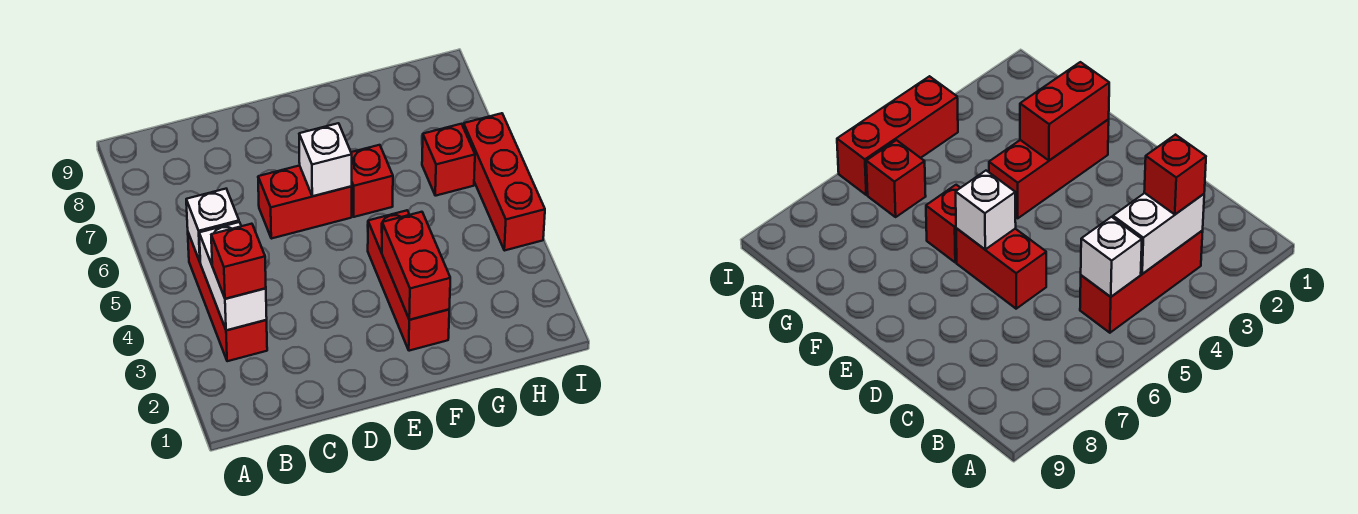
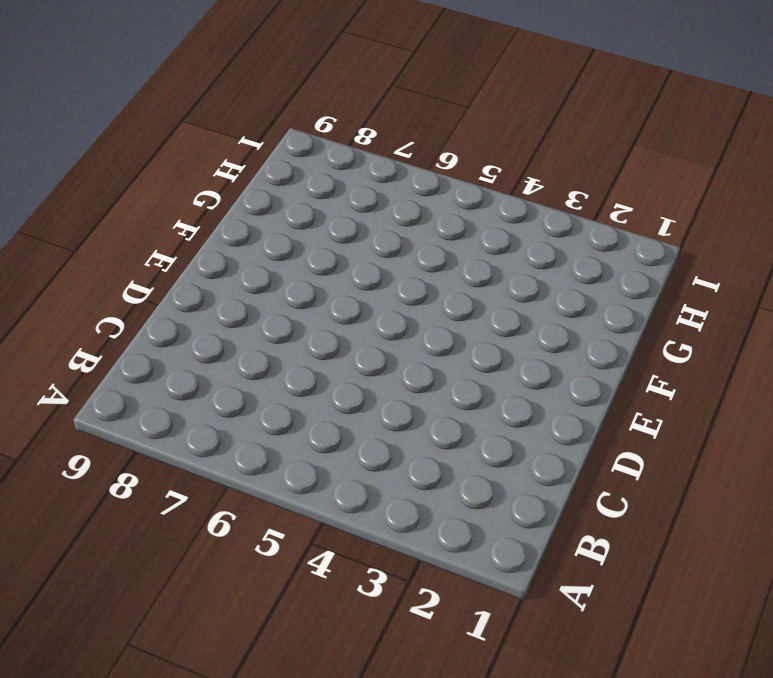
none -> red brick B3:B5 level 1
none -> red brick D6:E6 level 1

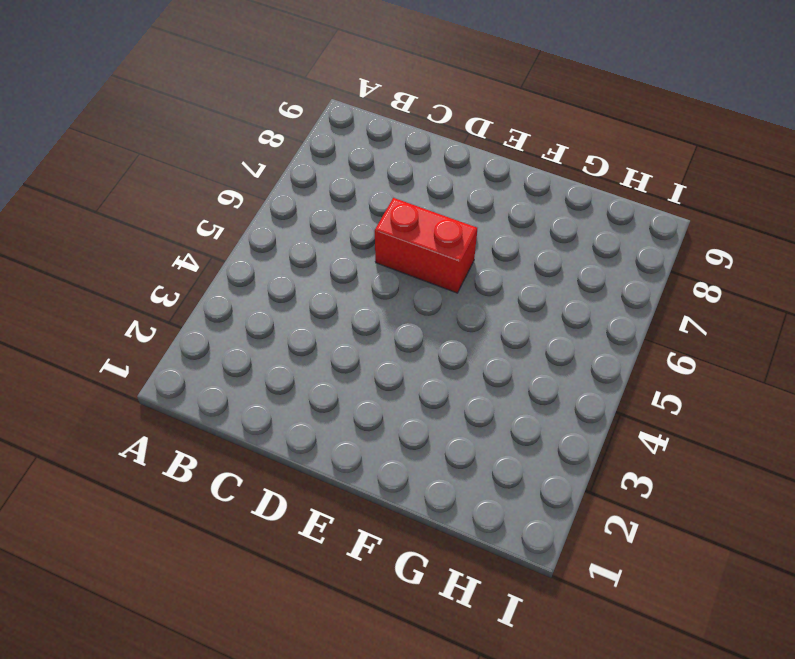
none -> red brick B3:B5 level 1
none -> red brick F2:F4 level 1

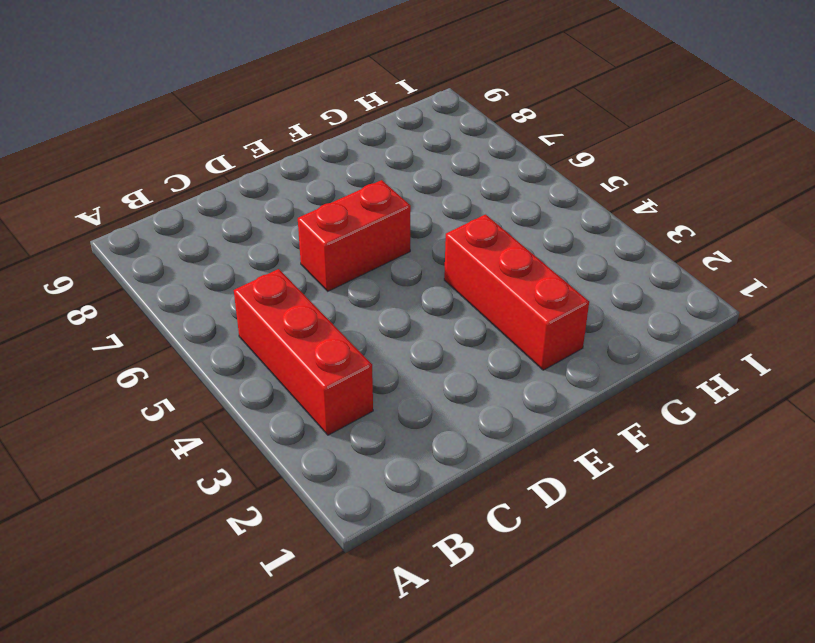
none -> red brick F6 level 1
none -> red brick H6 level 1

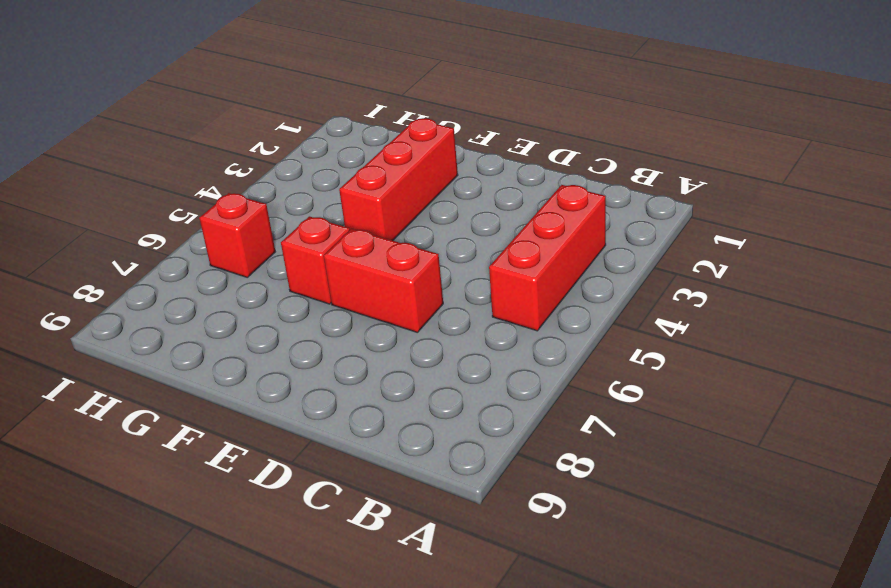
none -> red brick I4:I6 level 1
none -> white brick B3:B4 level 2

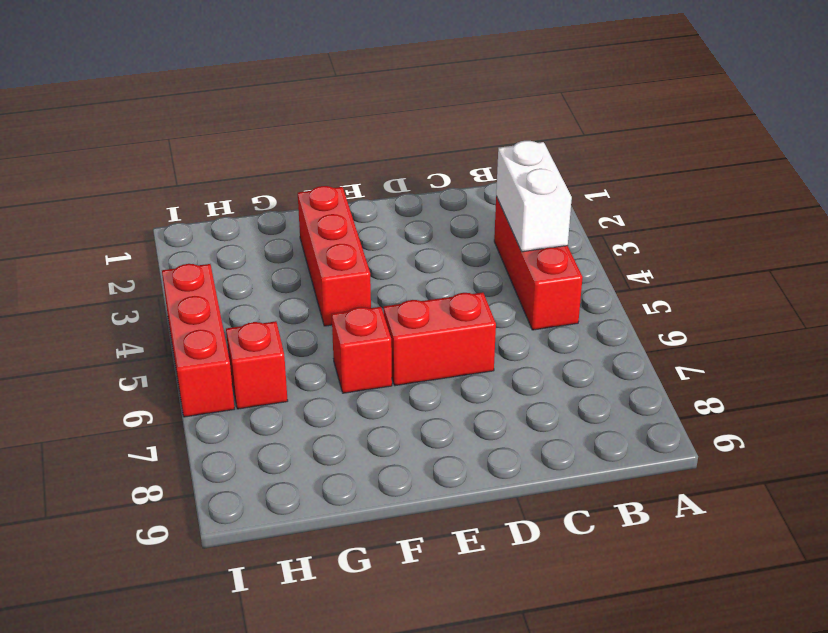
none -> white brick B5 level 2
none -> white brick E6 level 2

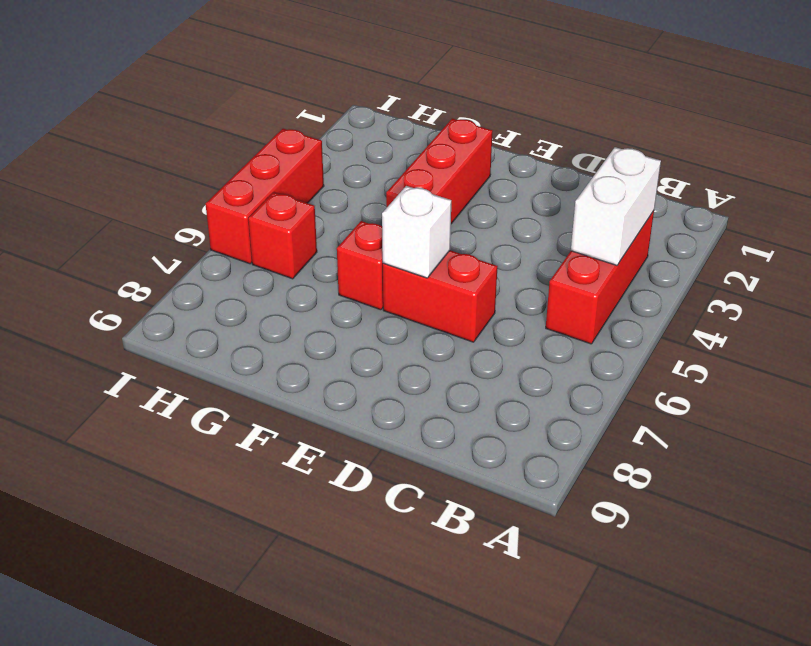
none -> white brick B5 level 2
none -> red brick F2:F3 level 2

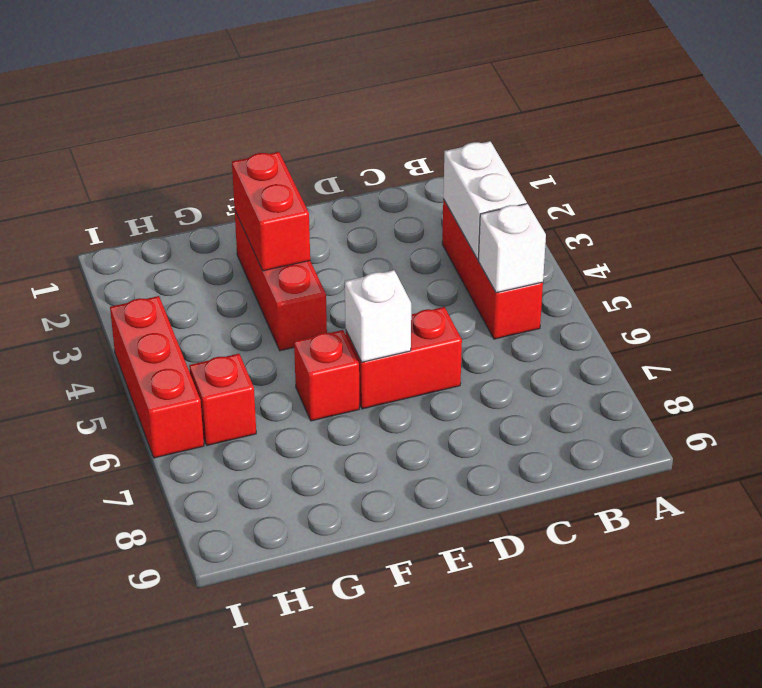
none -> red brick B3 level 3

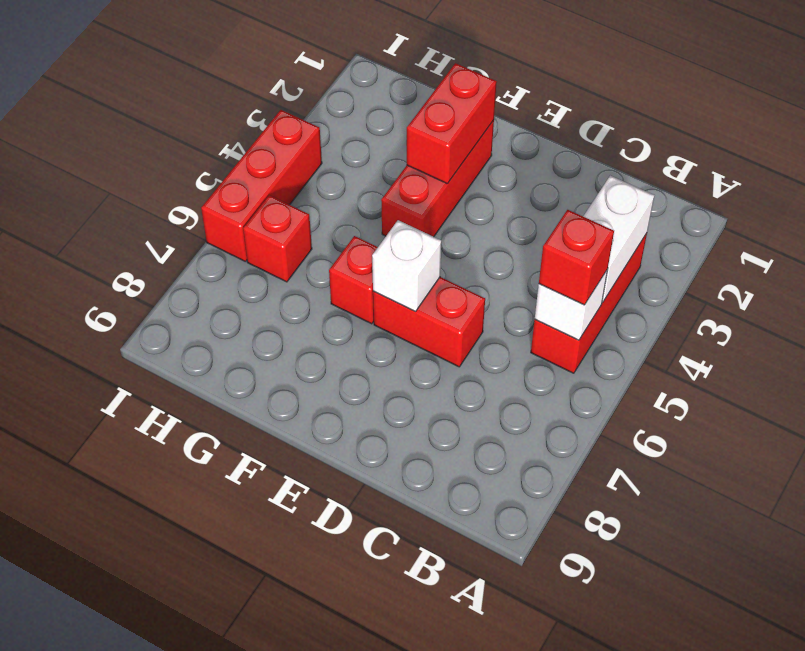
red brick B5 level 3 -> red brick B3 level 3

